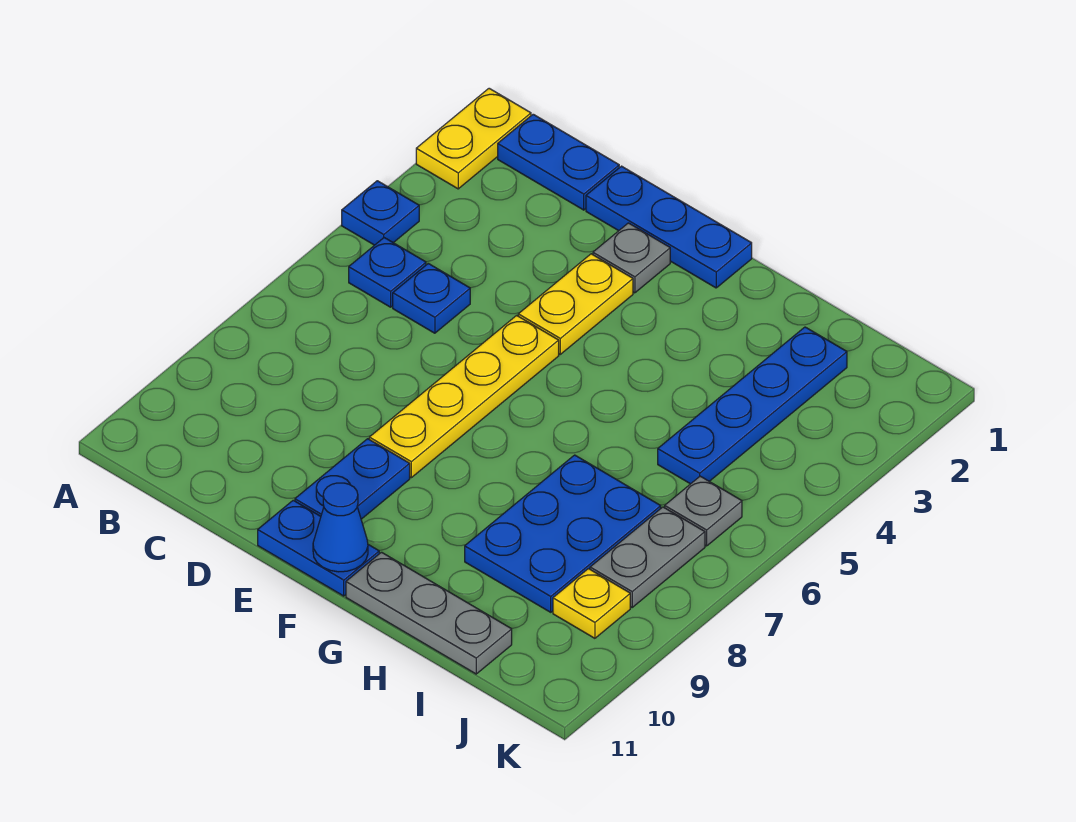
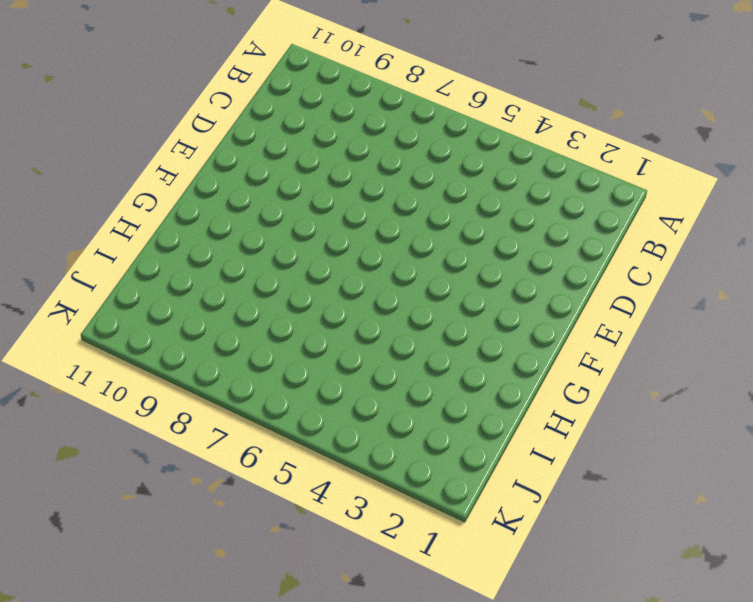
none -> yellow plate A1:A2 level 1
none -> blue plate A4 level 1
none -> blue plate B1:C1 level 1

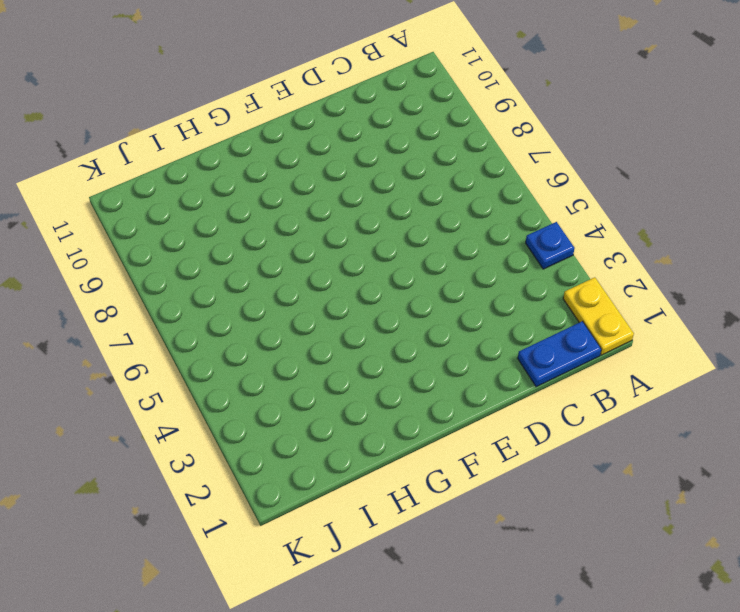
none -> blue plate B5 level 1
none -> blue plate C5 level 1
none -> blue plate D1:F1 level 1

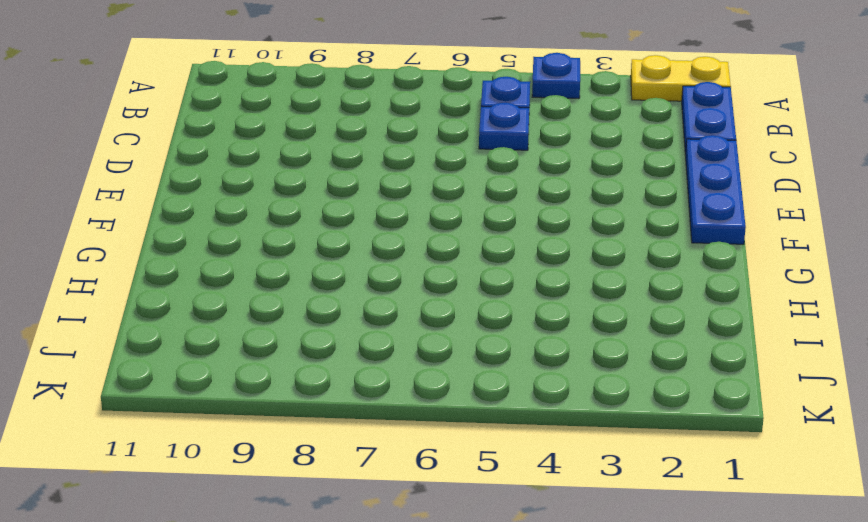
none -> grey plate E2 level 1
none -> yellow plate E3:E4 level 1
none -> yellow plate E5:E8 level 1

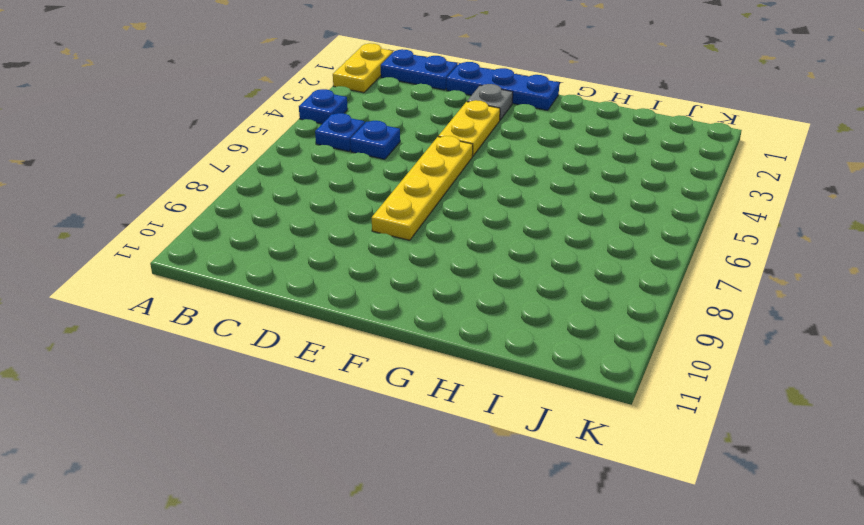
none -> blue plate E9:E10 level 1
none -> blue plate E11:F11 level 1
none -> grey plate G11:I11 level 1

